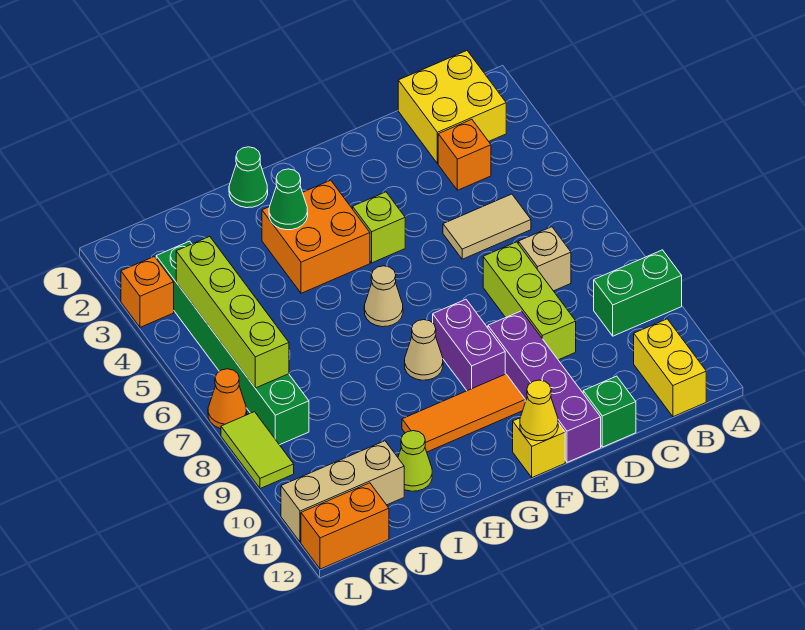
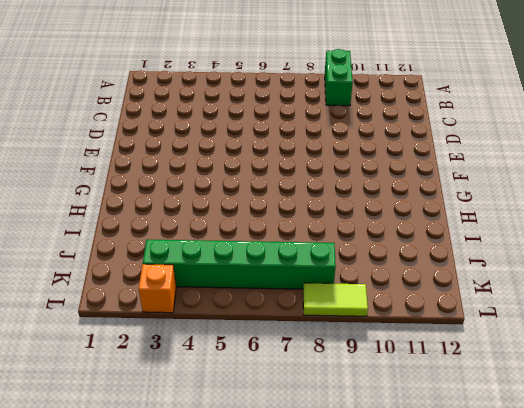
none -> yellow brick B1:C2 level 1
none -> yellow brick B11:B12 level 1
none -> orange brick C3 level 1

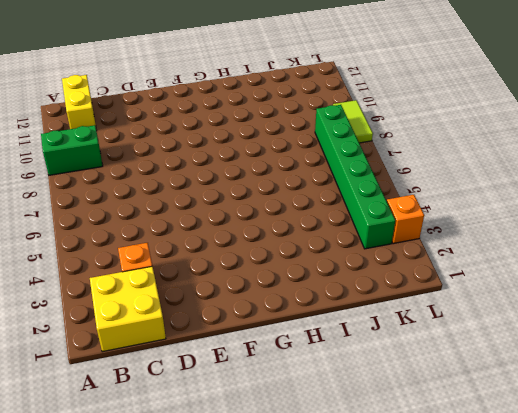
none -> tan tile C5:D5 level 1
none -> tan brick C7 level 1
none -> lime brick D7:D9 level 1

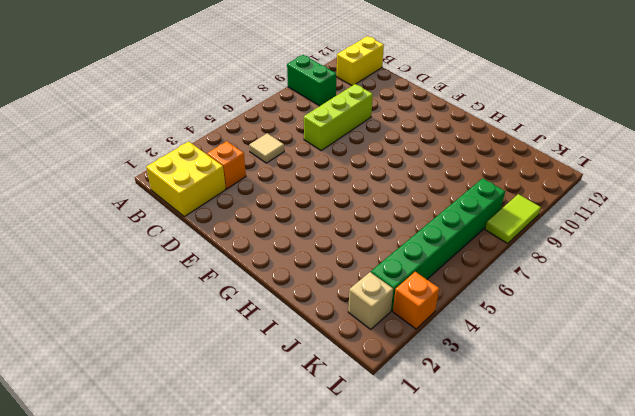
tan tile C5 level 1 -> tan tile C5:D5 level 1
tan brick K2 level 1 -> tan brick C7 level 1
none -> green brick D12 level 1
none -> purple brick E9:E12 level 1
none -> lime brick F4 level 1

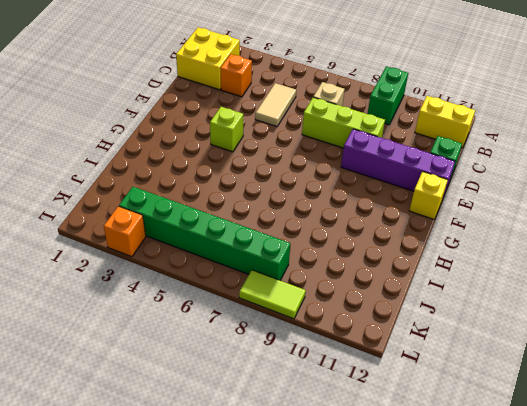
none -> purple brick F8:F9 level 1
none -> orange tile F10:H10 level 1
none -> orange brick G3:H4 level 1

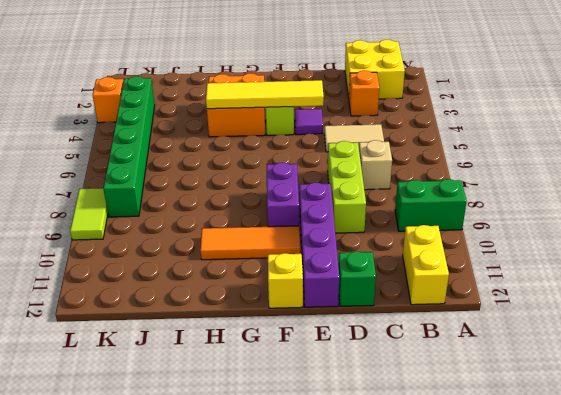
purple tile E4 level 1 -> none
yellow tile E4:H4 level 2 -> none
none -> tan cone G6 level 1
none -> tan cone G8 level 1
none -> green cone H1 level 1

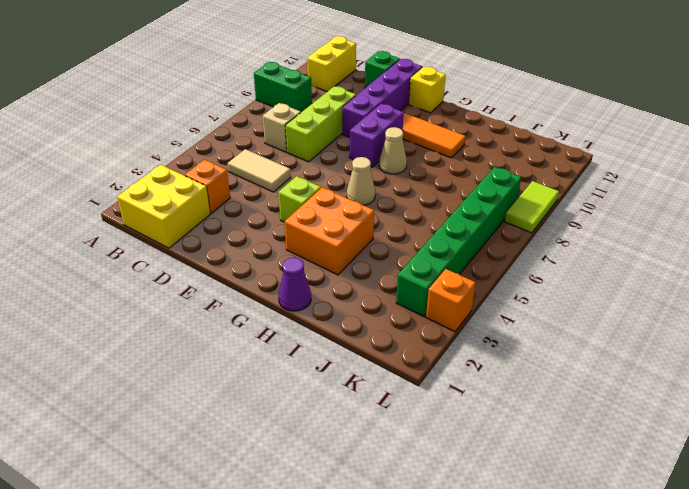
purple cone H1 level 1 -> green cone H1 level 1
none -> lime cone I11 level 1
none -> tan brick J11:L11 level 1
none -> orange brick K12:L12 level 1

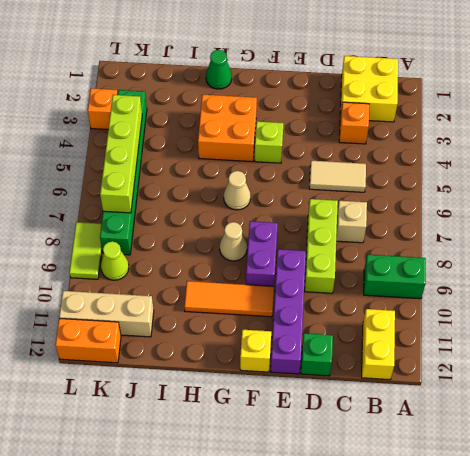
lime cone K9 level 1 -> lime cone I11 level 1
none -> orange cone L7 level 1
none -> yellow cone F12 level 2
none -> green cone H3 level 2

